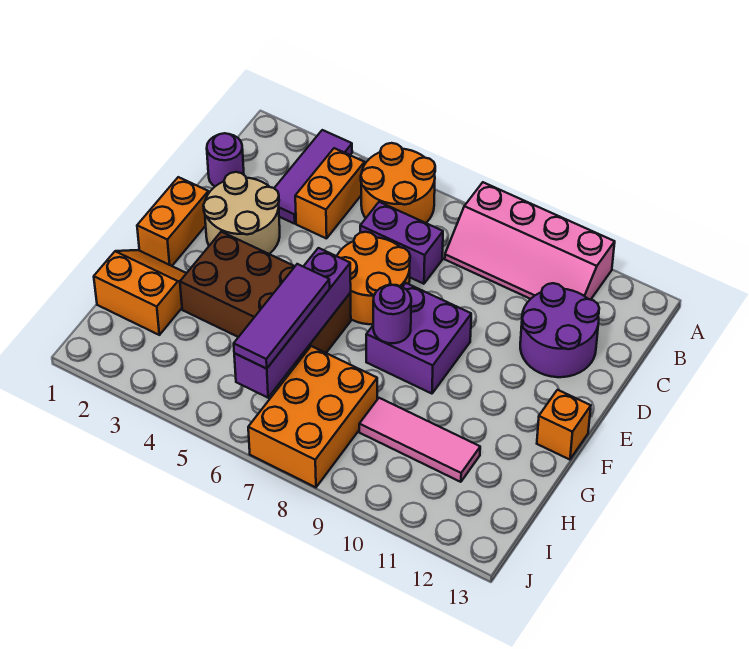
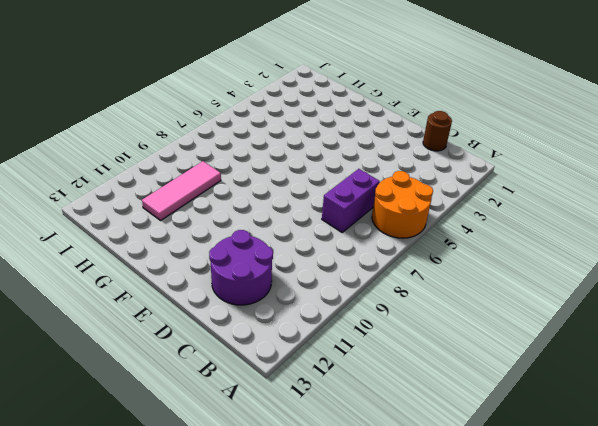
brown round brick C1 level 1 -> purple round brick C1 level 1
none -> purple tile A3:C3 level 1
none -> pink slope A8:B11 level 1 top A
none -> orange brick B4:C4 level 1

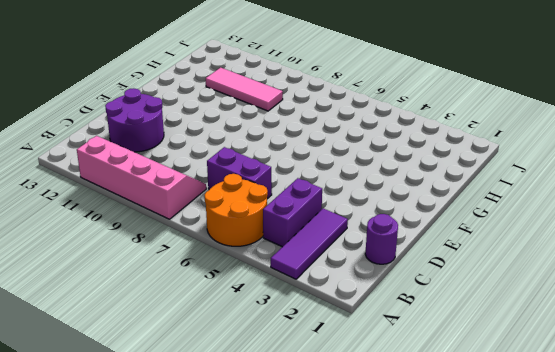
purple brick B4:C4 level 1 -> orange brick B4:C4 level 1
none -> tan round brick D2:E3 level 1
none -> orange round brick D6:E7 level 1
none -> orange brick E1:F1 level 1

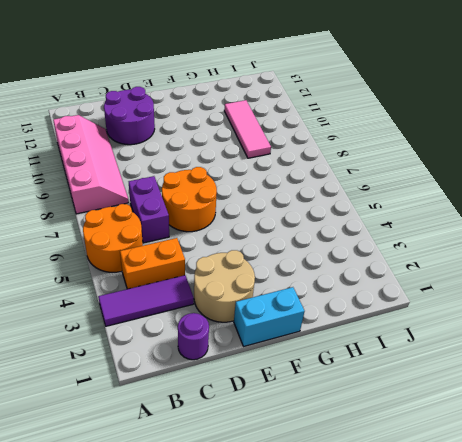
cyan brick E1:F1 level 1 -> orange brick E1:F1 level 1
none -> purple brick E8:F9 level 1
none -> brown brick F3:G6 level 1
none -> orange brick F13 level 1

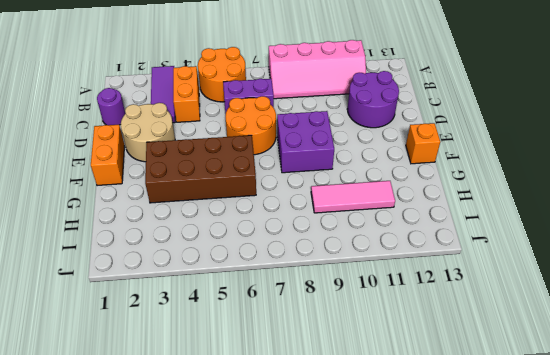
none -> orange slope G1:H2 level 1 top H
none -> orange brick H7:J8 level 1
none -> purple brick F6:I6 level 2

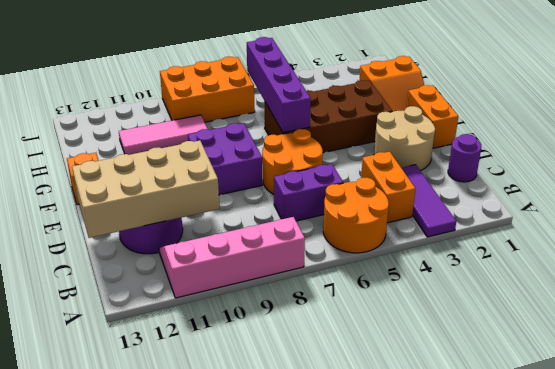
tan brick C10:D13 level 2 -> none
orange brick I7:J9 level 1 -> orange brick H7:J8 level 1
none -> purple round brick F8 level 2
none -> purple tile G6:I6 level 3

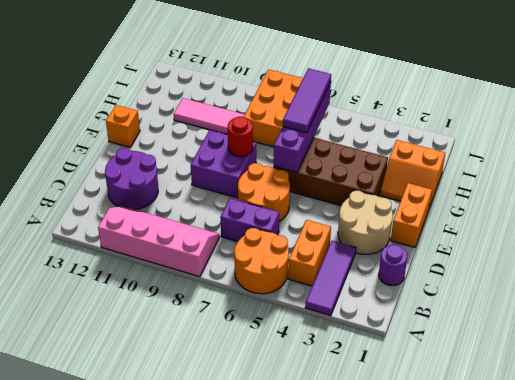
red round brick F8 level 2 -> purple round brick F8 level 2

